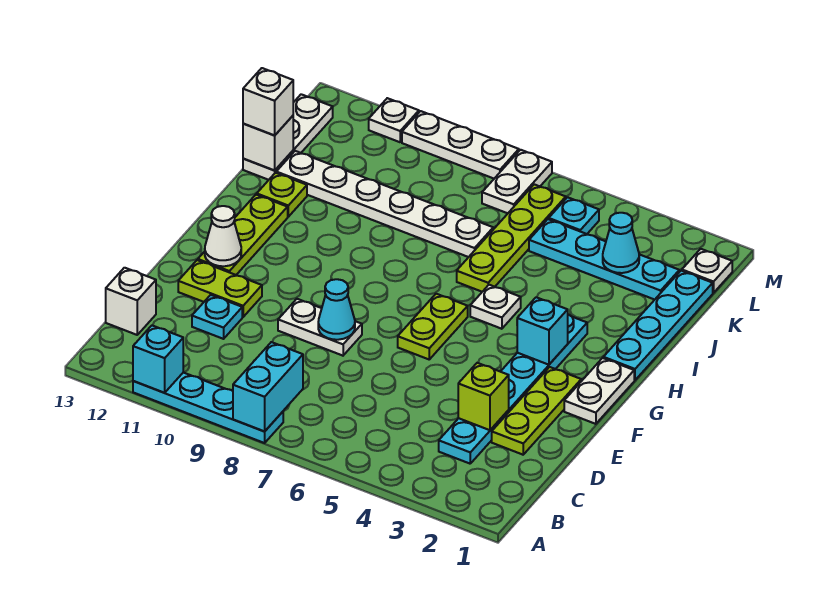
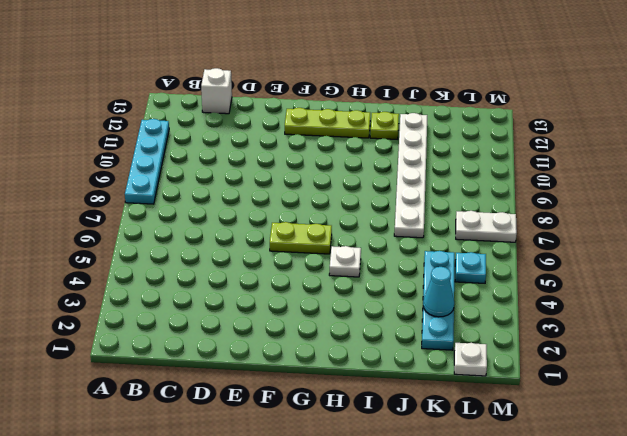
none -> cyan plate C3:H3 level 1
none -> lime plate D2:F2 level 1
none -> cyan plate D11 level 1
none -> white plate E8:E9 level 1

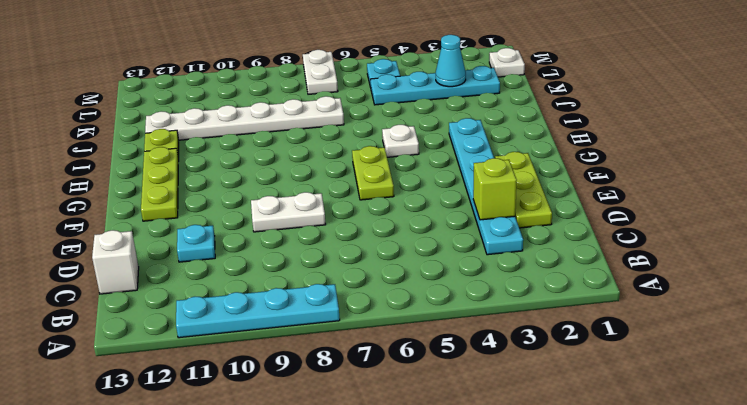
none -> lime plate E11:E12 level 1
none -> white plate F1:G1 level 1
none -> cyan plate H1:K1 level 1
none -> lime plate I6:L6 level 1

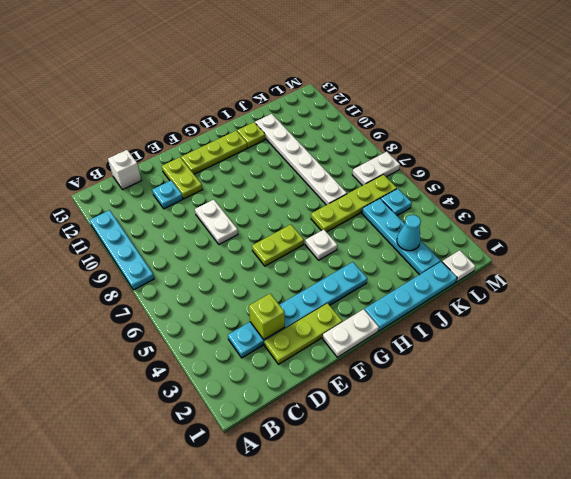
none -> white plate J13:L13 level 1
none -> white plate M8:M10 level 1
none -> white plate M11 level 1
none -> cyan brick A8:B8 level 2

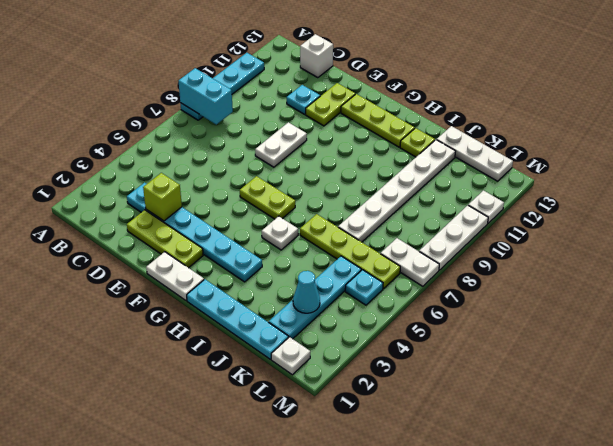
none -> cyan brick A11 level 2
none -> cyan cone E8 level 2
none -> white cone F12 level 2
none -> cyan brick G3 level 2

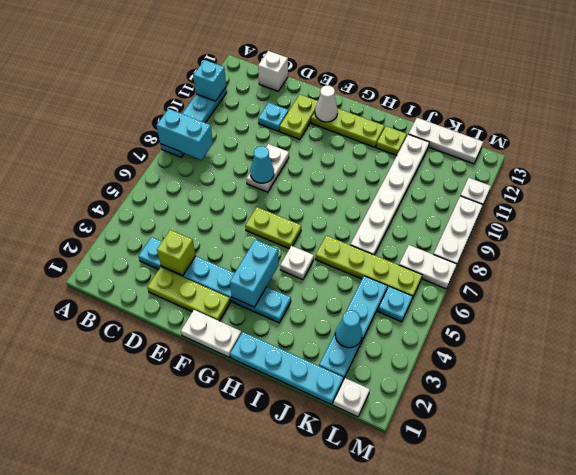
cyan brick G3:G4 level 2 -> cyan brick G3 level 2
none -> white brick J13 level 2
none -> white brick J13 level 3

